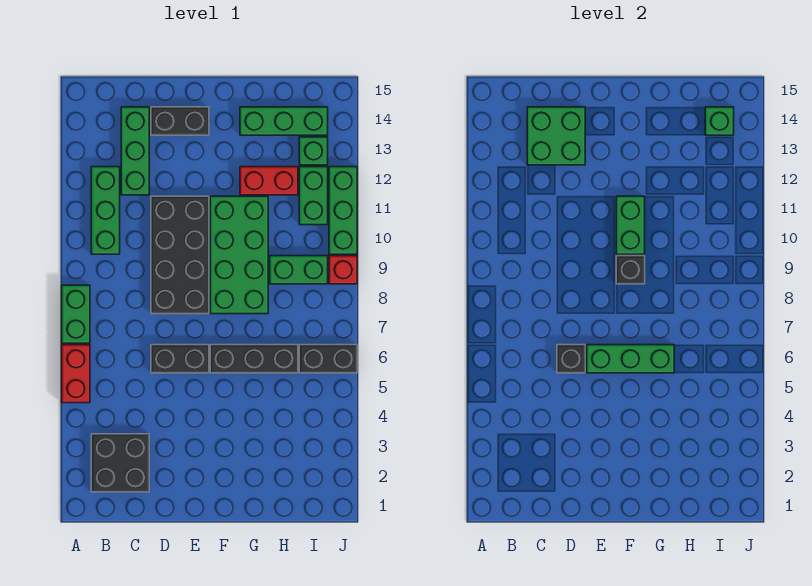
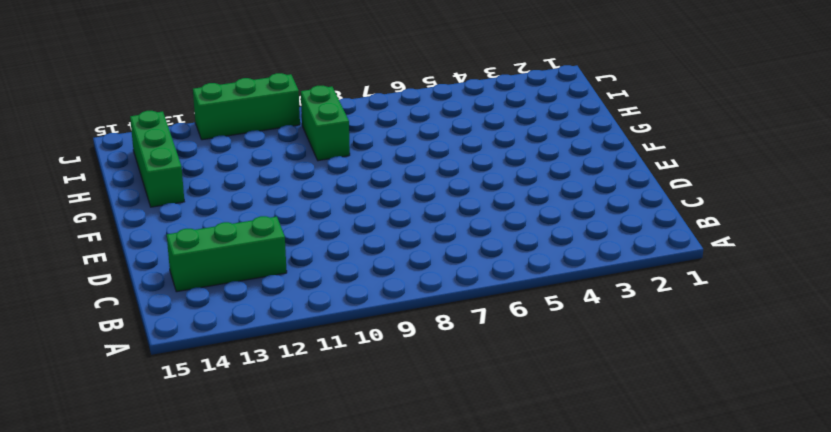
none -> red brick A5:A6 level 1
none -> green brick A7:A8 level 1
none -> black brick B2:C3 level 1

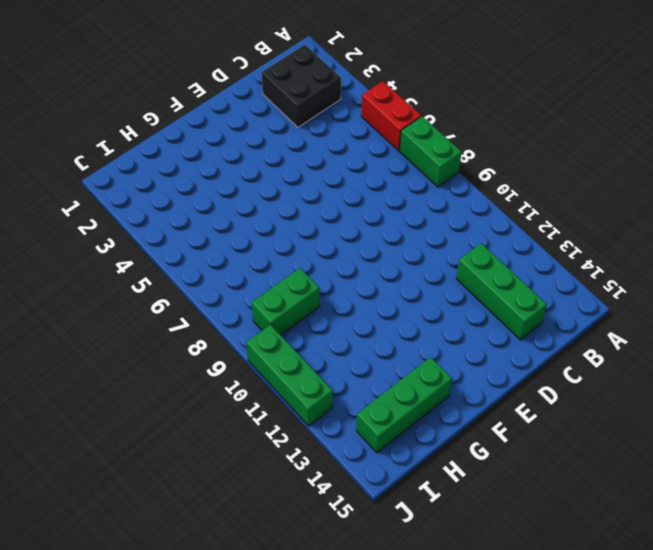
none -> green brick B10:B12 level 1
none -> black brick D6:E6 level 1
none -> black brick D8:E11 level 1

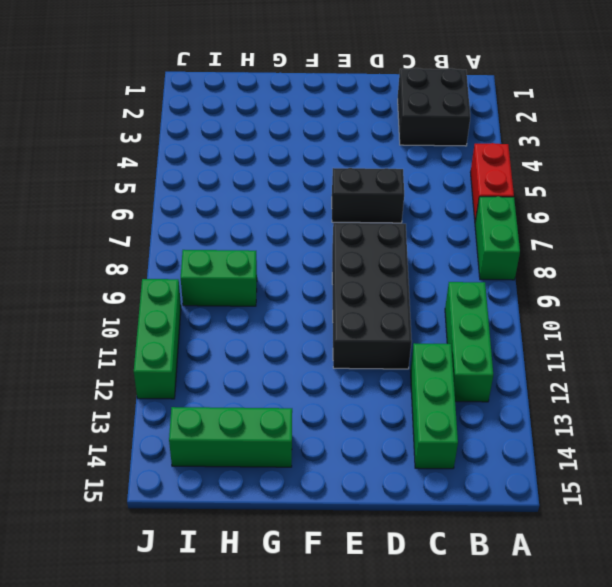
none -> black brick D14:E14 level 1
none -> black brick F6:H6 level 1
none -> green brick F8:G11 level 1

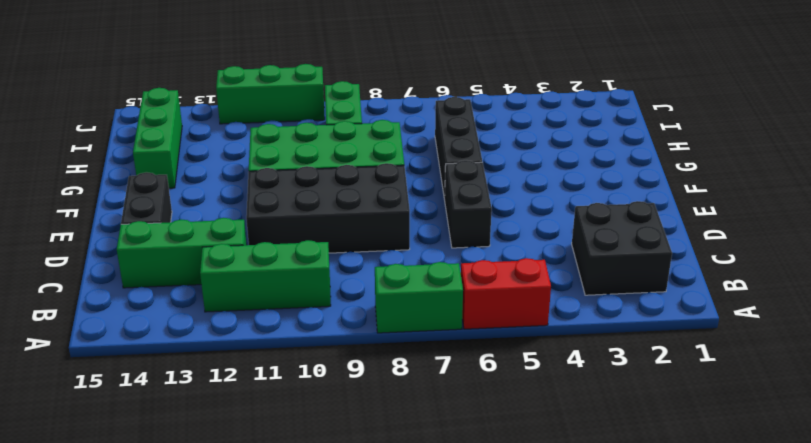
none -> red brick G12:H12 level 1
none -> black brick I6:J6 level 1
none -> green brick I11:I12 level 1

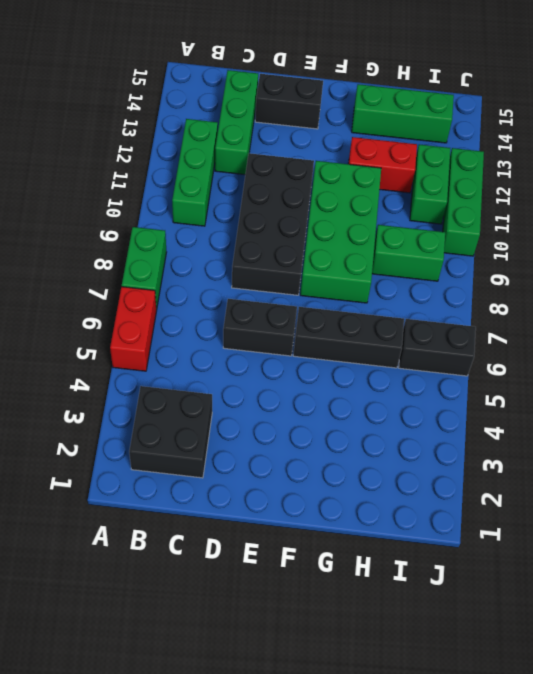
none -> green brick I13 level 1
none -> red brick J9 level 1
none -> green brick C13:D14 level 2

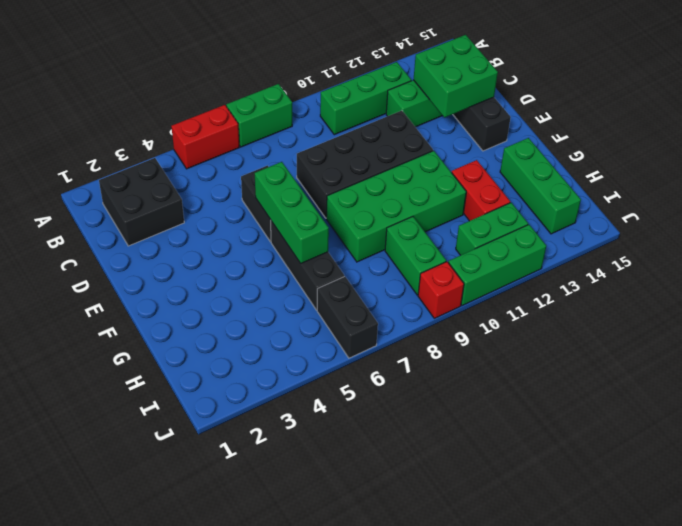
none -> green brick I13 level 1
none -> black brick D6 level 2
none -> black brick F9 level 2

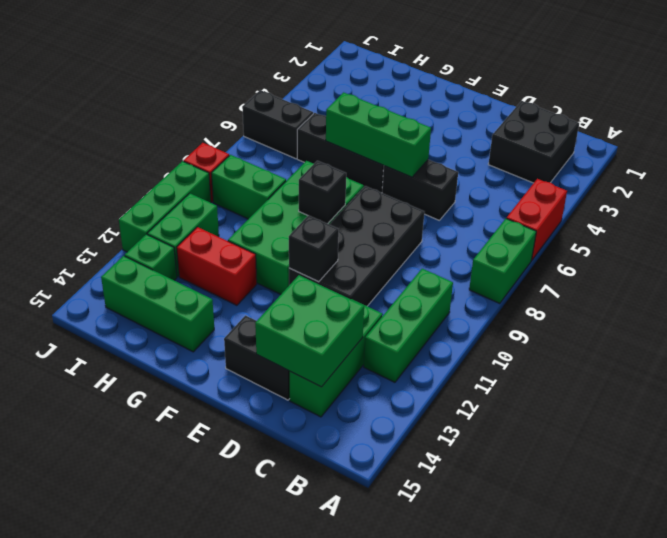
black brick E11 level 2 -> black brick D6 level 2
none -> green brick F10:F11 level 2
none -> green brick I14 level 2

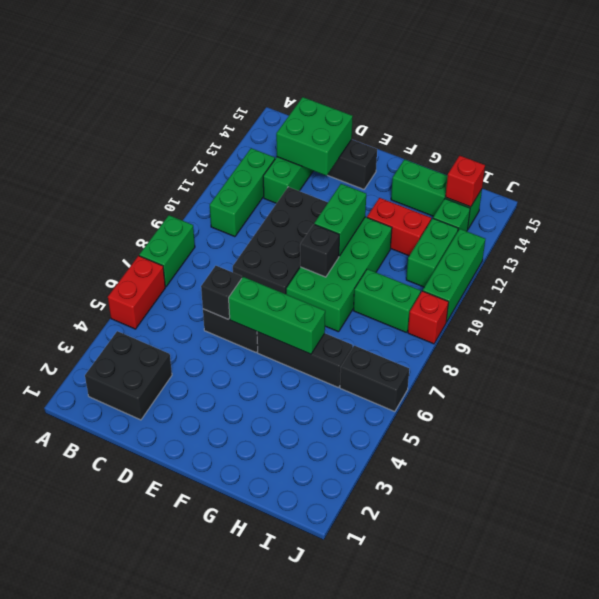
red brick I14 level 2 -> green brick I14 level 2

